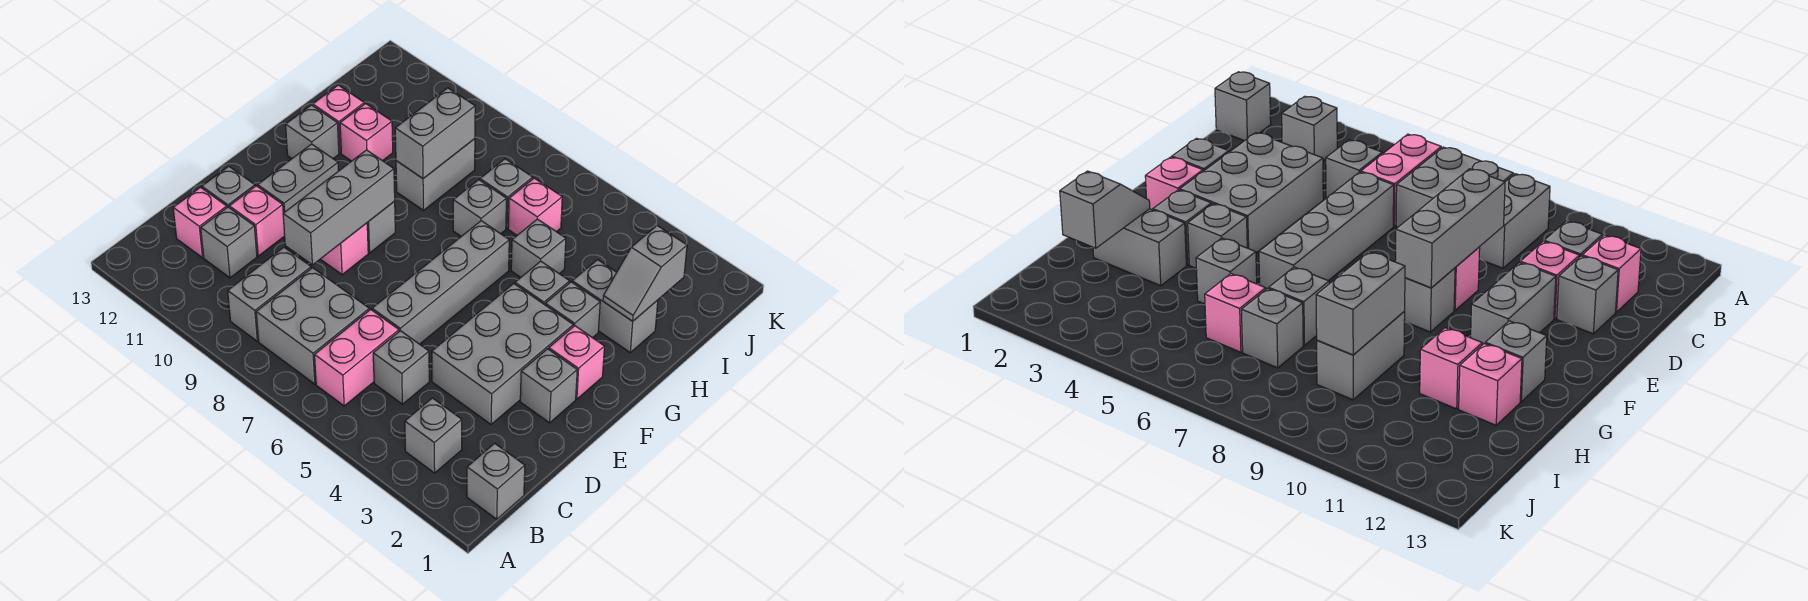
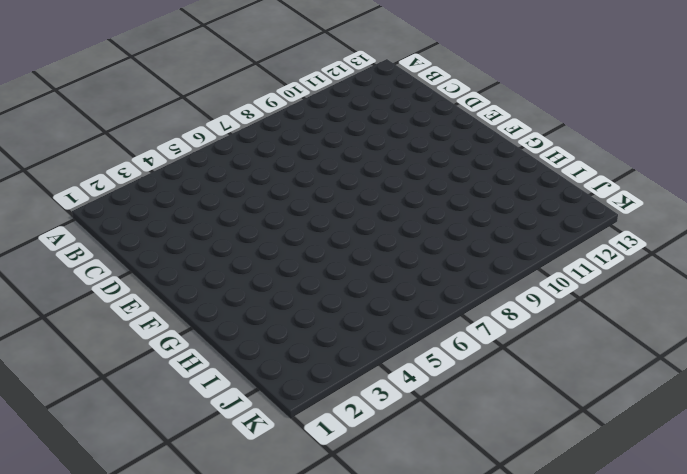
none -> grey brick B1 level 1
none -> grey brick B3 level 1
none -> pink brick B6:C6 level 1
none -> grey brick B7:C8 level 1

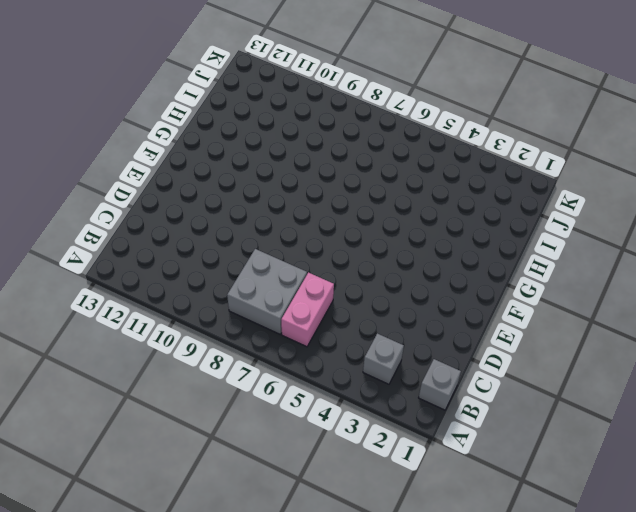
none -> grey brick B9:C9 level 1
none -> grey brick C5 level 1
none -> grey brick C11 level 1
none -> pink brick C12 level 1

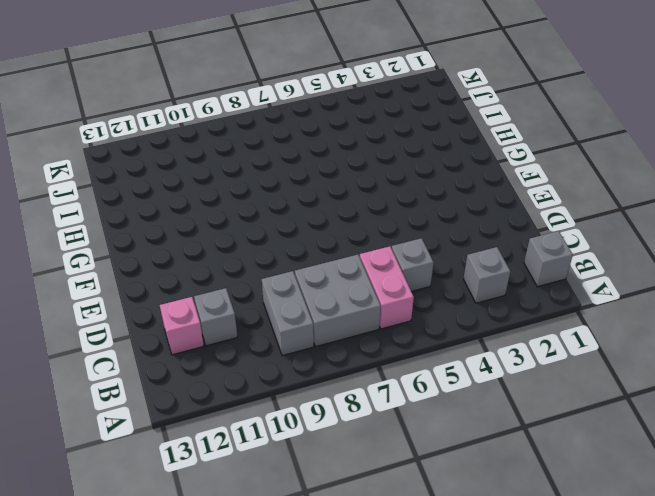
none -> grey brick D3:F4 level 1
none -> grey brick D6:G6 level 1
none -> pink brick D11 level 1
none -> grey brick D12 level 1

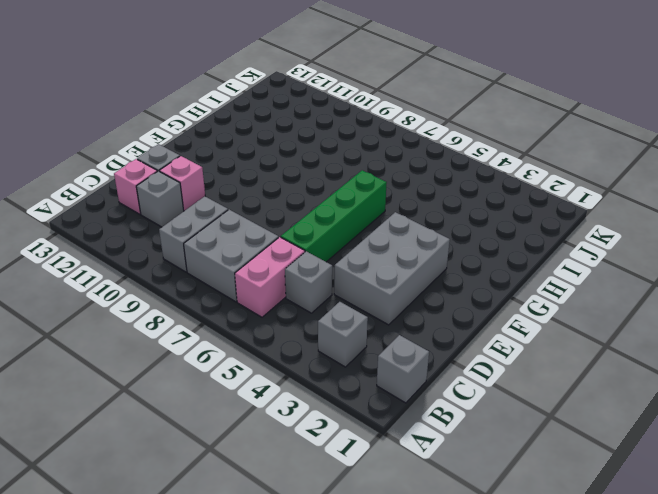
green brick D6:G6 level 1 -> grey brick D6:G6 level 1
none -> grey brick E2 level 1
none -> pink brick E9 level 1
none -> grey brick E11:F11 level 1
none -> pink brick F2 level 1

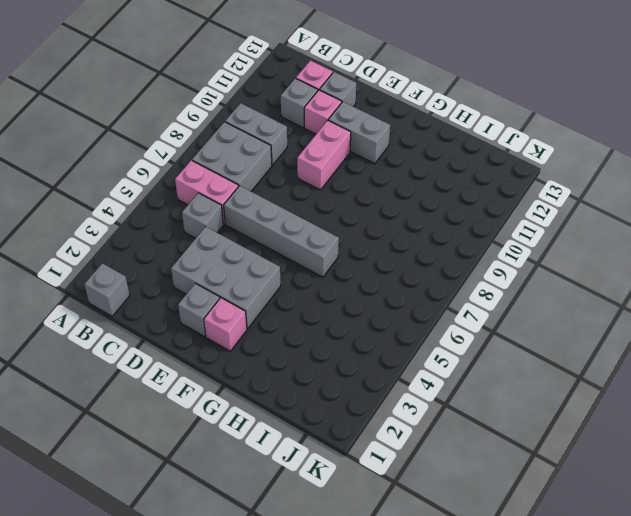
pink brick E9:E10 level 1 -> pink brick E9 level 1
none -> grey brick B3 level 1
none -> grey brick F9 level 1
none -> grey brick G3 level 1
none -> grey brick G4 level 1

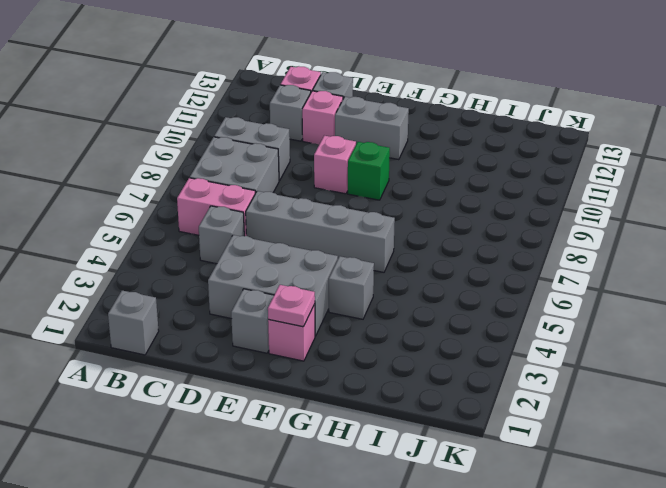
pink plate F2 level 2 -> none
green brick F9 level 1 -> grey brick F9 level 1
none -> grey brick B3 level 1
none -> grey brick G3 level 1
none -> grey brick G12 level 1
none -> grey brick H2:H3 level 1

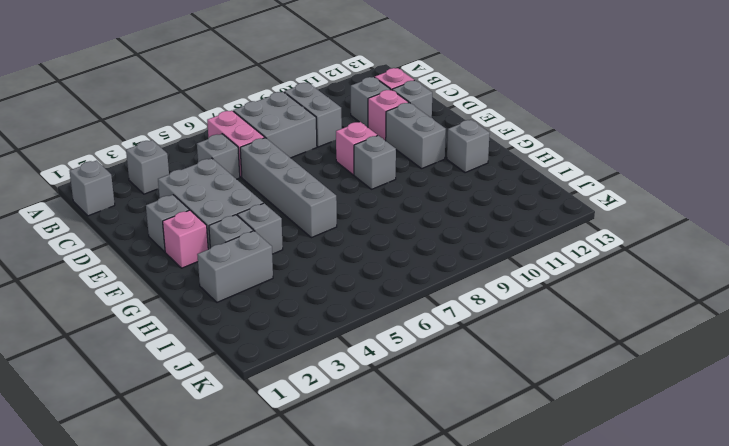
none -> grey brick H5 level 1
none -> grey brick H7 level 1
none -> grey brick H9:I9 level 1
none -> pink brick H11 level 1

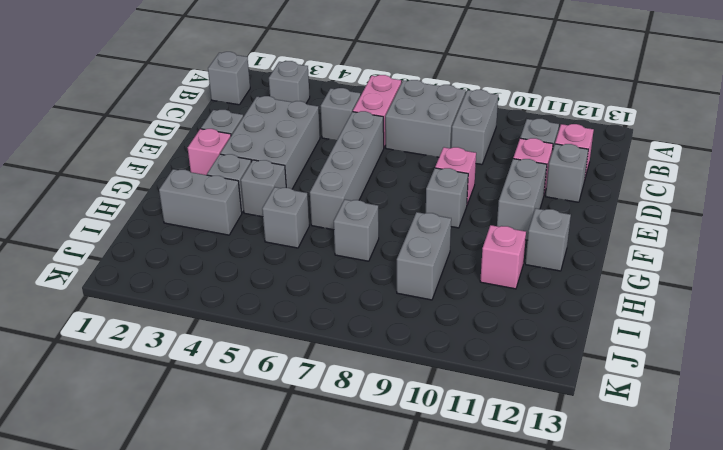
none -> pink brick H12 level 1
none -> pink brick I6 level 1
none -> grey brick I7 level 1
none -> grey brick D9:F9 level 2

